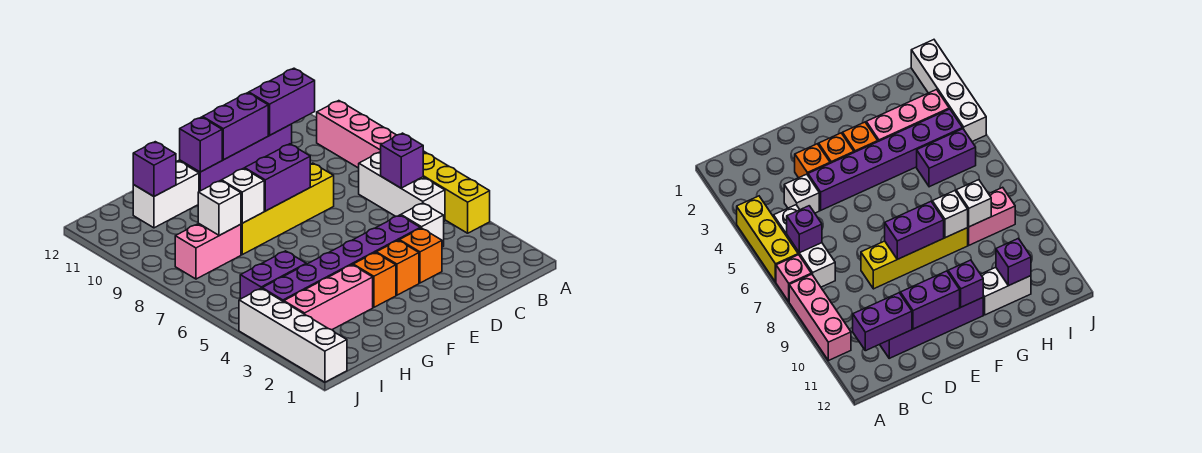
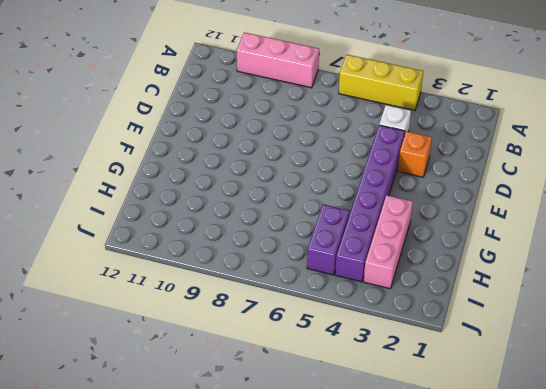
none -> pink brick A7 level 1
none -> white brick B5:B7 level 1
none -> purple brick C11:F11 level 1

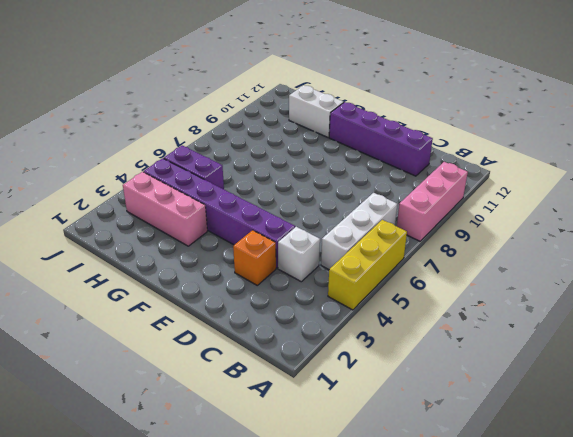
none -> pink brick A7 level 1
none -> yellow brick D8:G8 level 1
none -> orange brick E3 level 1

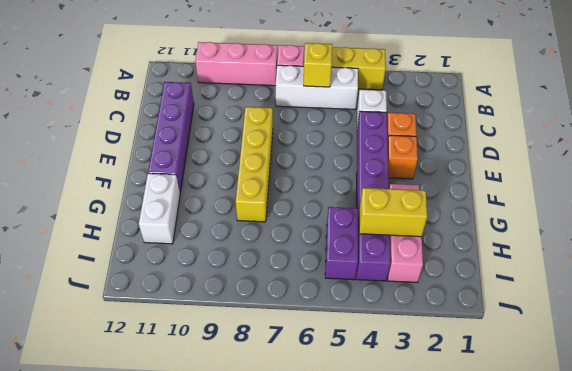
yellow brick B6 level 2 -> purple brick B6 level 2
yellow brick H3:H4 level 2 -> none
none -> orange brick F3 level 1
none -> pink brick H8:I8 level 1
none -> white brick J1:J4 level 1

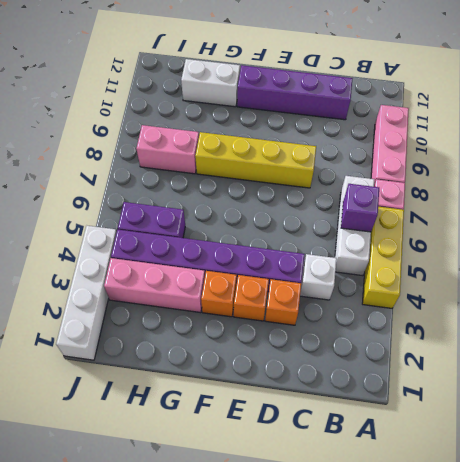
none -> purple brick B11:C11 level 2
none -> purple brick D11:E11 level 2
none -> purple brick E8:F8 level 2

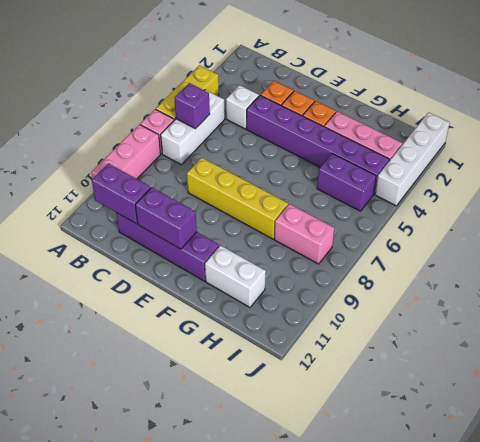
none -> purple brick E8:F8 level 2
none -> purple brick F11 level 2
none -> white brick G8 level 2

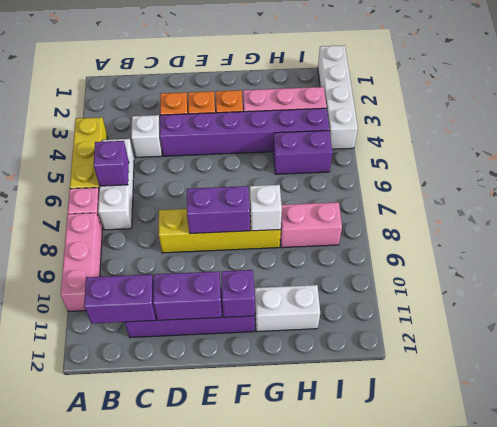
none -> white brick H8 level 2
none -> purple brick H11 level 2

